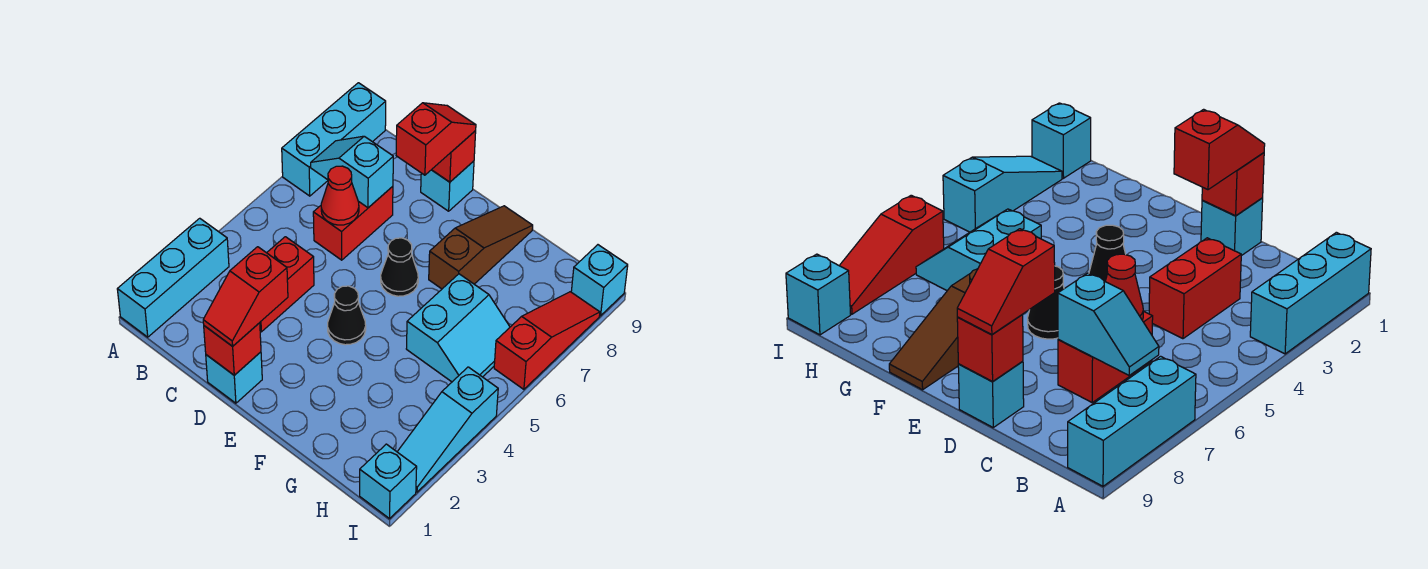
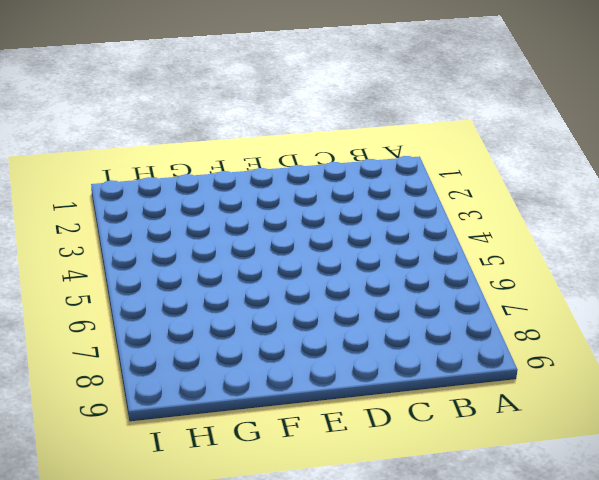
none -> cyan brick A1:A3 level 1
none -> cyan brick A7:A9 level 1
none -> red brick C3:C4 level 1

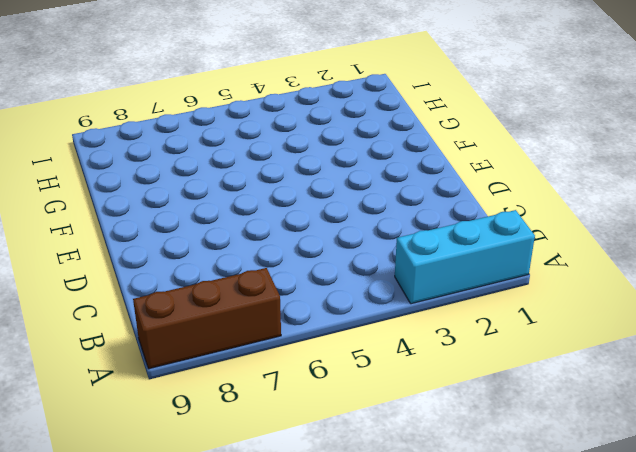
brown brick A7:A9 level 1 -> cyan brick A7:A9 level 1
none -> red brick C3:C4 level 1
none -> red brick C6:C7 level 1
none -> cyan brick D1 level 1

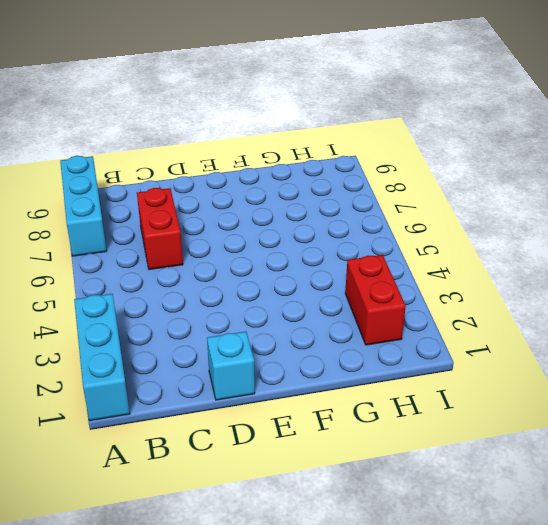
red brick H2:H3 level 1 -> red brick C3:C4 level 1
none -> cyan brick D9 level 1
none -> black cone E4 level 1
none -> black cone E6 level 1

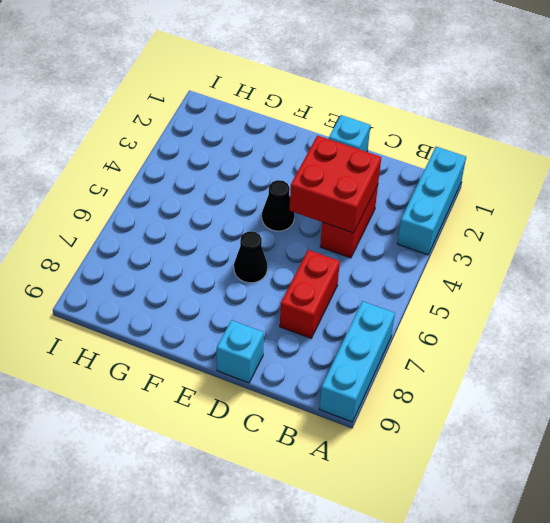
red brick C3:D4 level 2 -> none
none -> brown slope F7:F9 level 1 top 7
none -> cyan slope G5:H6 level 1 top G
none -> cyan brick I1 level 1

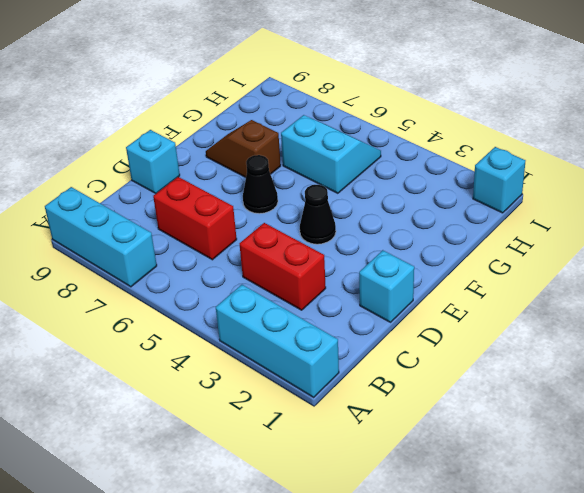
brown slope F7:F8 level 1 top 7 -> brown slope F7:F9 level 1 top 7
none -> cyan slope I2:I4 level 1 top 4
none -> red slope I6:I8 level 1 top 6
none -> cyan brick I9 level 1

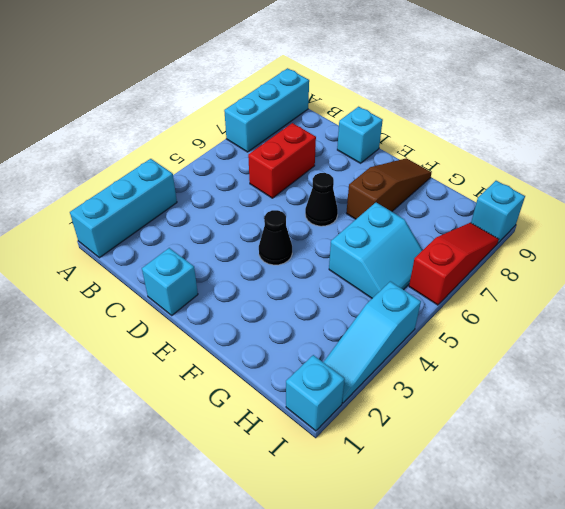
none -> red brick C3:C4 level 1
none -> cyan slope B7:C7 level 2 top C
none -> red cone C6 level 2

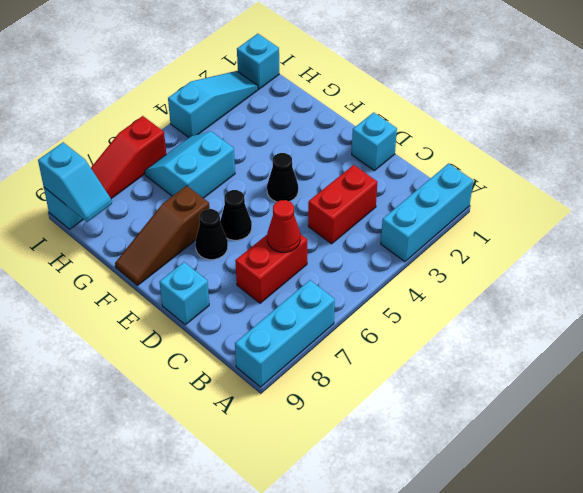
black cone E7 level 1 -> none
cyan slope H9:I9 level 2 top I -> cyan slope B7:C7 level 2 top C
none -> red brick D1 level 2
none -> red brick D9 level 2
none -> red slope D1:D2 level 3 top 2

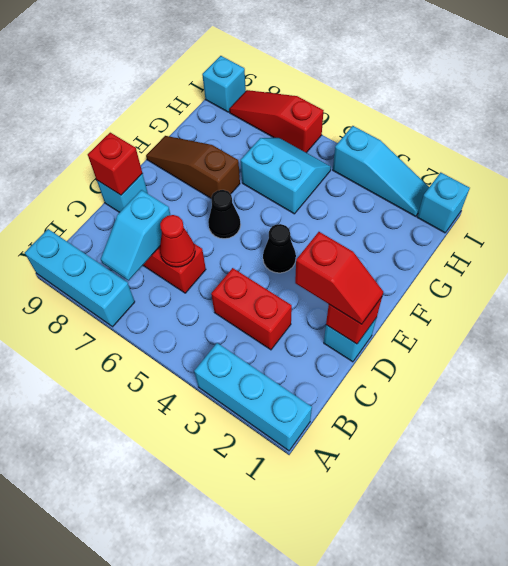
none -> red slope D8:D9 level 3 top 8

